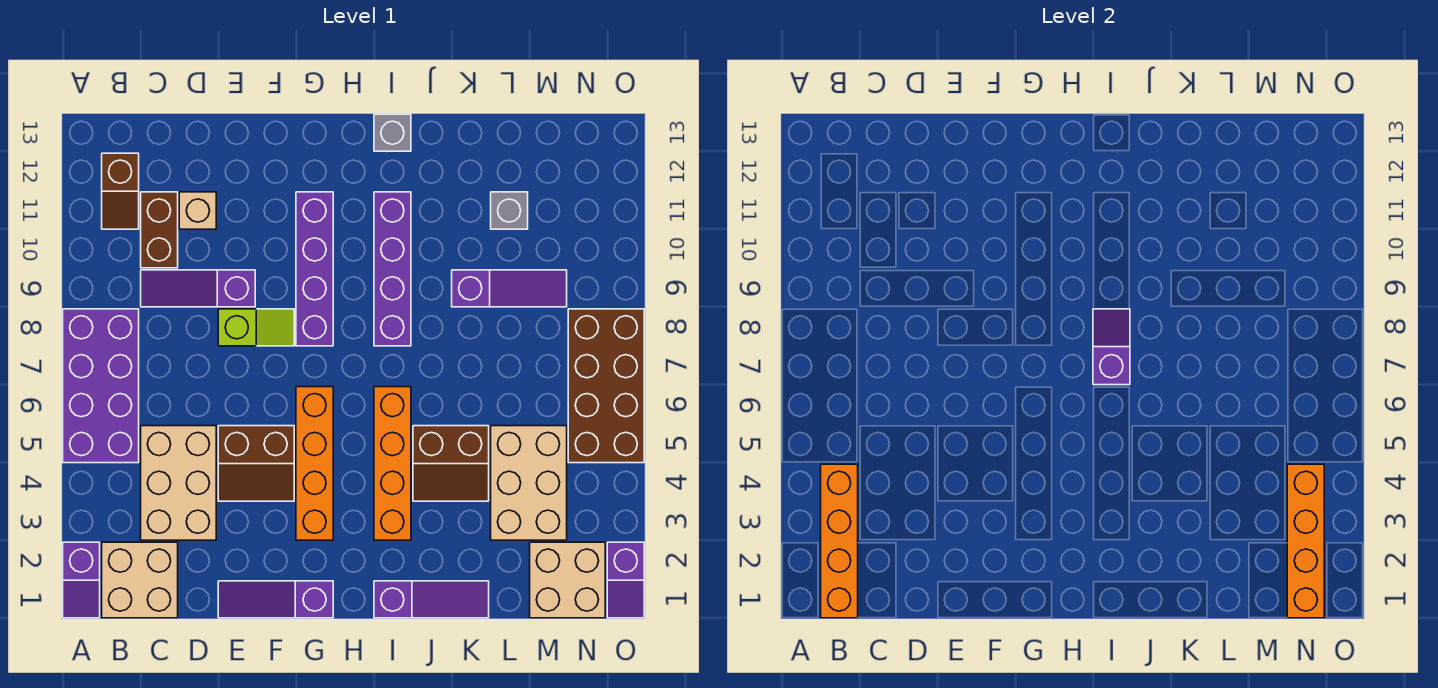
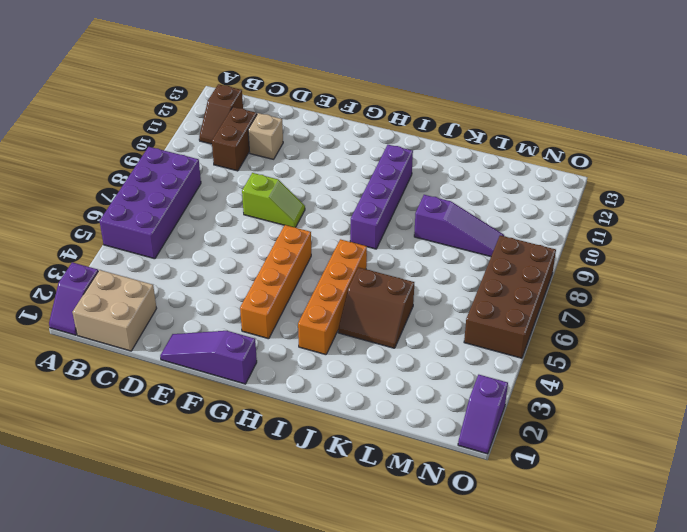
none -> tan brick C3:D5 level 1
none -> purple slope C9:E9 level 1 top E
none -> brown slope E4:F5 level 1 top 5

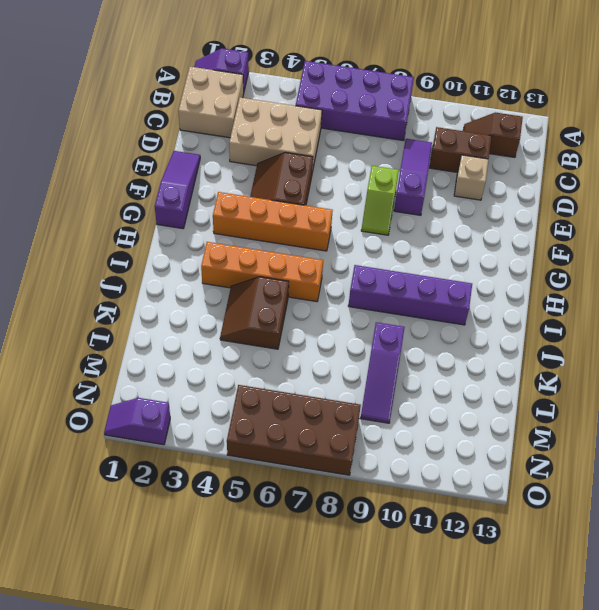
none -> purple brick G8:G11 level 1
none -> purple slope I1:K1 level 1 top I
none -> grey brick I13 level 1

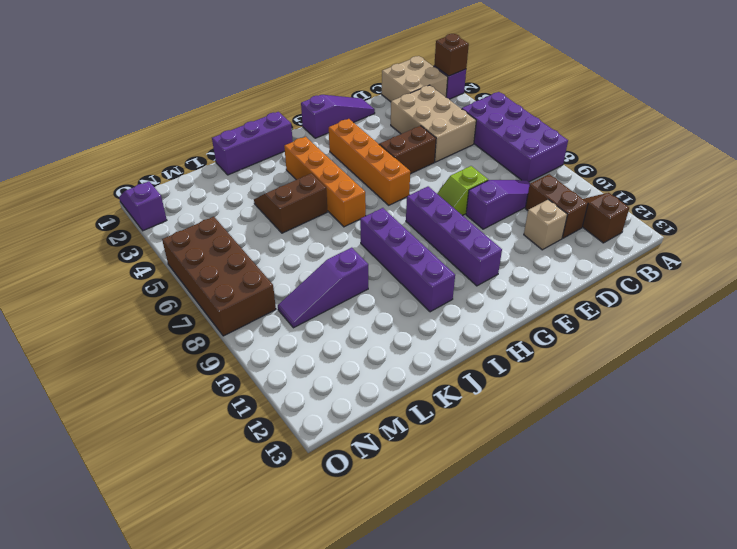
brown brick A2 level 2 -> none
purple brick I1:K1 level 1 -> purple slope I1:K1 level 1 top I
none -> grey brick I13 level 1
none -> tan brick L3:M5 level 1
none -> grey brick L11 level 1

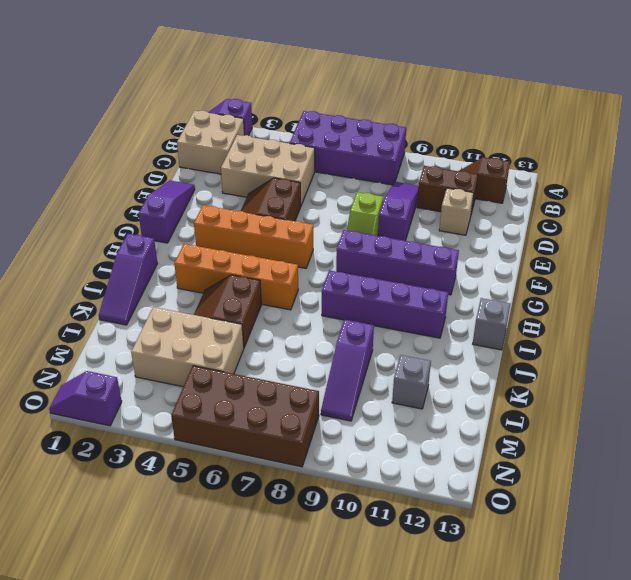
none -> tan brick M1:N2 level 1
none -> orange brick B1:B4 level 2
none -> purple slope I7:I8 level 2 top 7

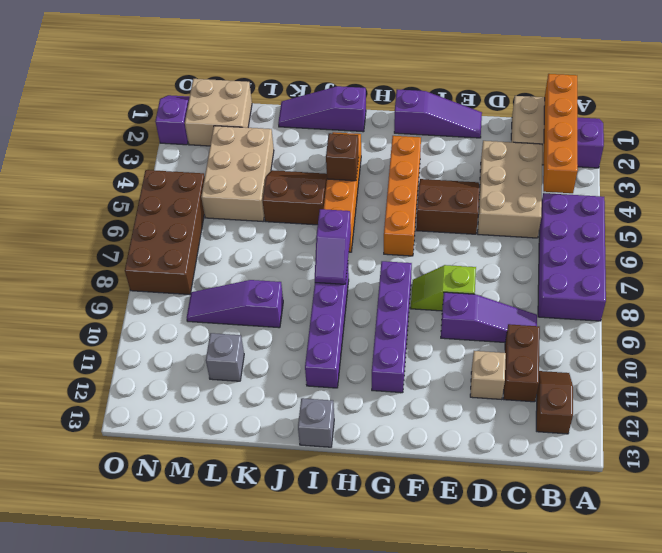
brown brick I4 level 2 -> none
none -> orange brick N1:N4 level 2

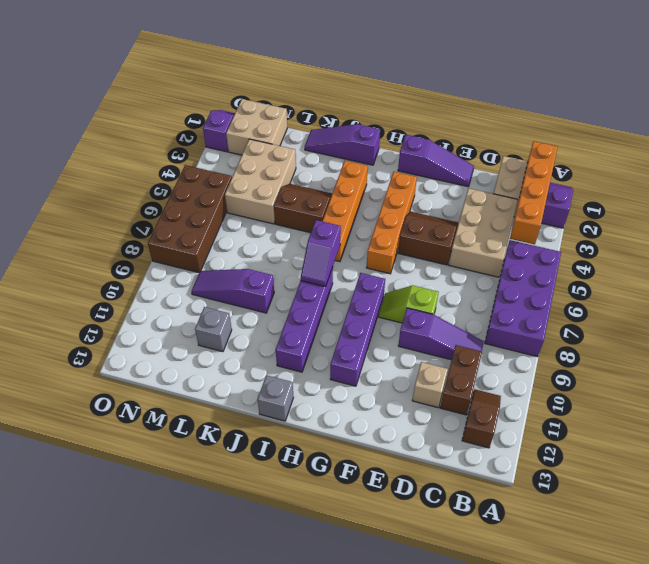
none -> orange brick N1:N4 level 2

